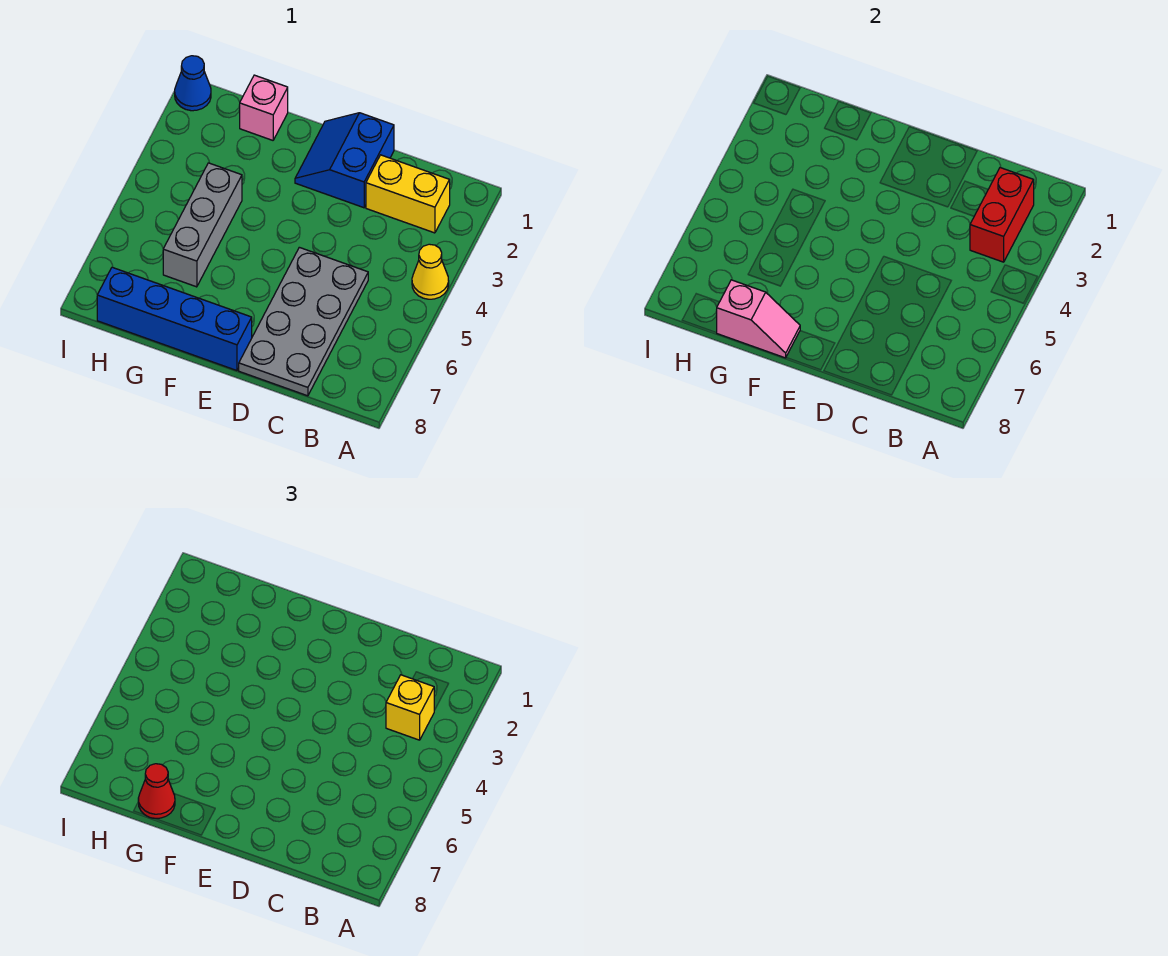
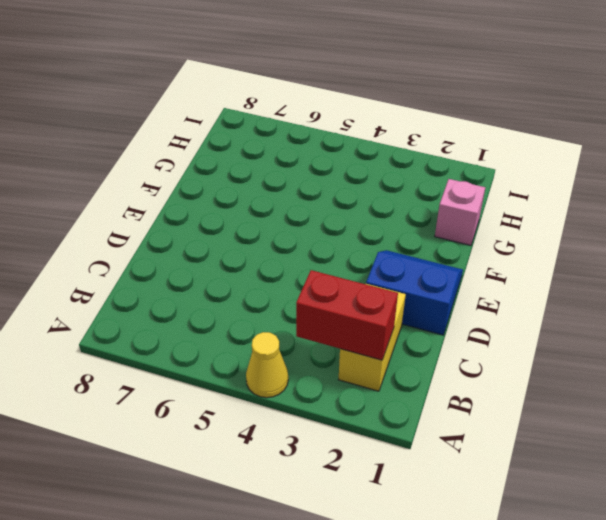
none -> grey plate C5:D8 level 1
none -> blue brick E8:H8 level 1
none -> grey brick G4:G6 level 1

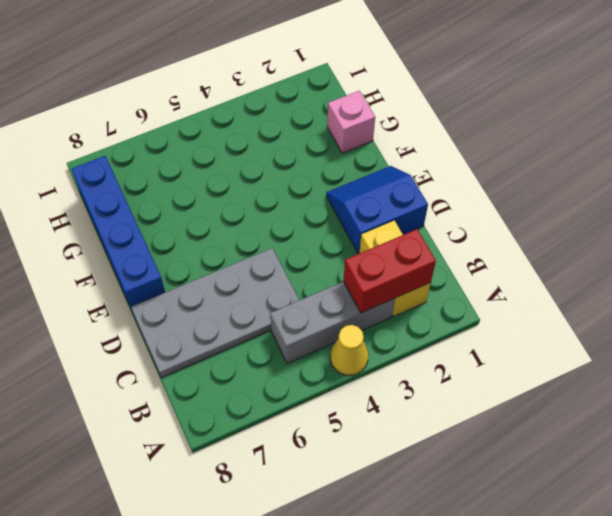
grey brick B3:B5 level 1 -> grey brick G4:G6 level 1
none -> blue cone I1 level 1
none -> pink slope F8:G8 level 2 top G
none -> yellow brick B3 level 3

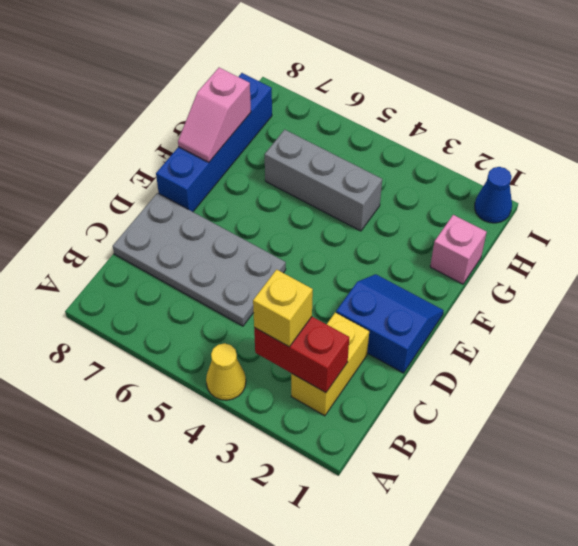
none -> red cone G8 level 3

